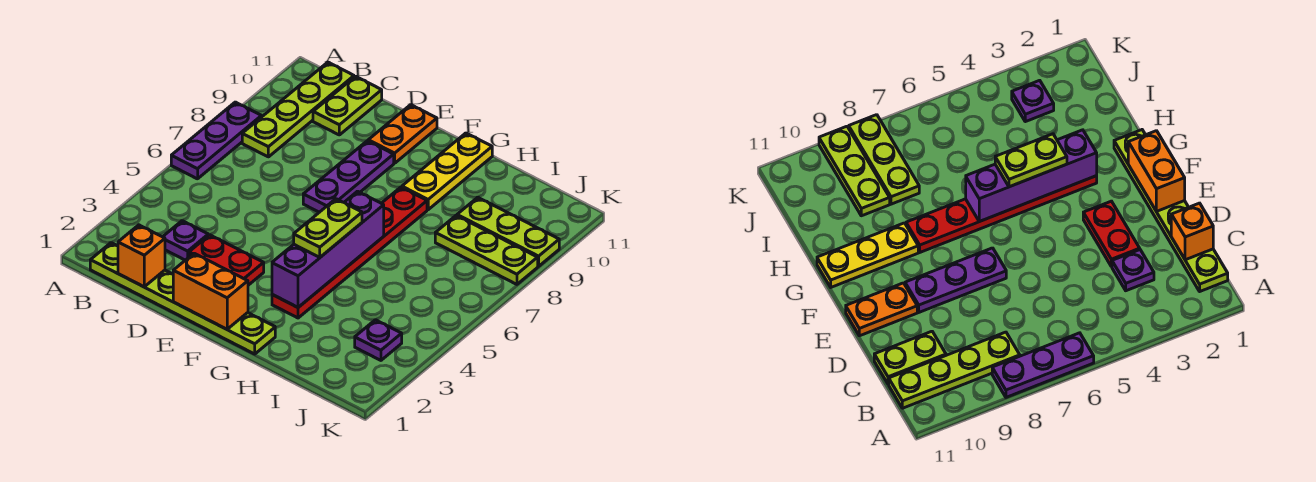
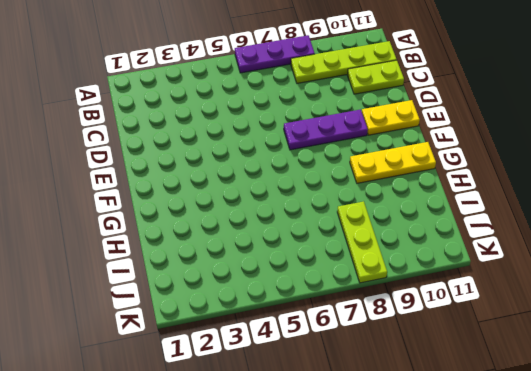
yellow plate E10:E11 level 1 -> orange plate E10:E11 level 1
none -> lime plate B1:G1 level 1
none -> purple plate C3 level 1
none -> red plate D3:E3 level 1

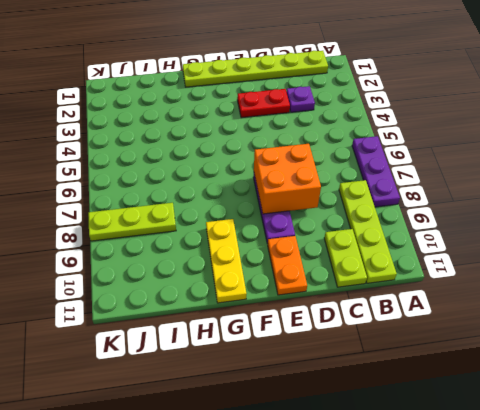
orange brick D7:E8 level 2 -> none
none -> red plate G3:G8 level 1
none -> lime plate I9:K9 level 1
none -> purple plate J3 level 1

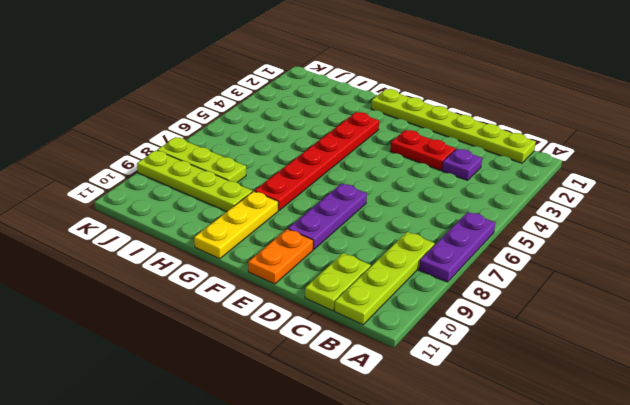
lime plate H9:K9 level 1 -> lime plate I9:K9 level 1
none -> purple plate J3 level 1
none -> orange brick C1 level 2
none -> orange brick E1:F1 level 2

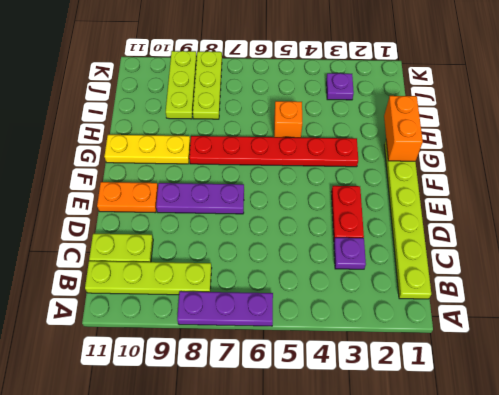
orange brick G1:H1 level 2 -> orange brick E1:F1 level 2
orange brick H5 level 1 -> orange brick C1 level 2
none -> purple brick G3:G6 level 2
none -> lime plate G4:G5 level 3

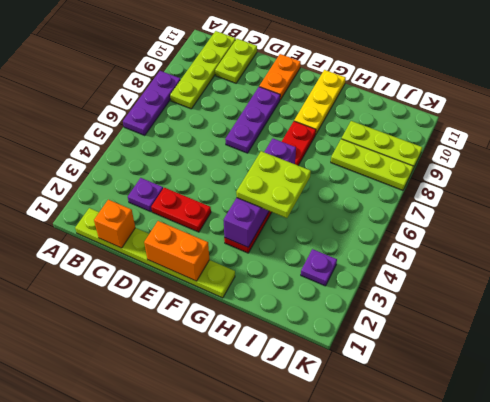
lime plate G4:H5 level 3 -> lime plate G4:G5 level 3

